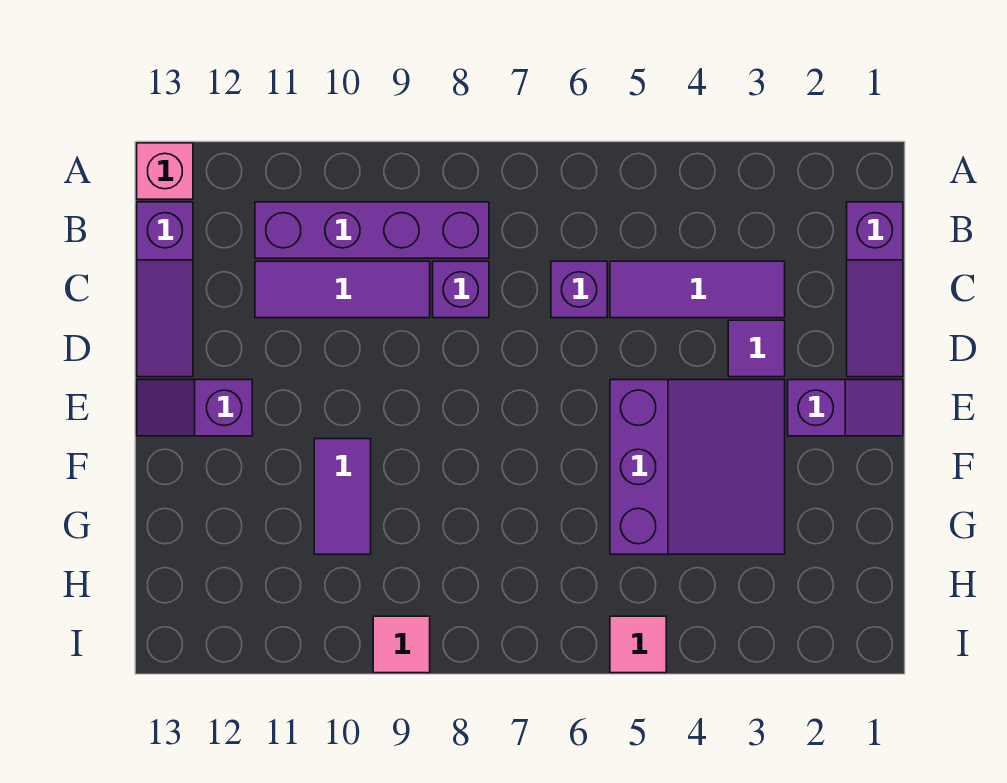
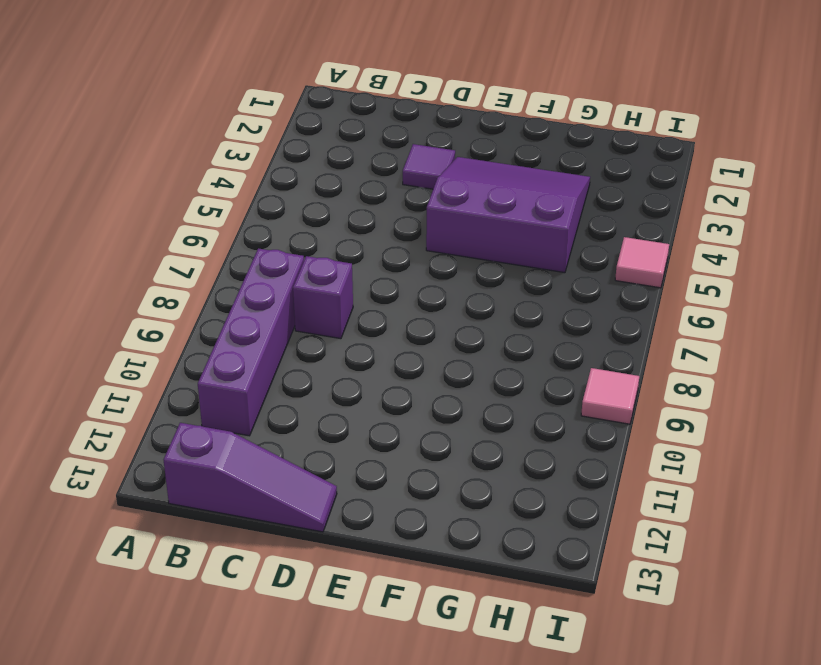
none -> pink brick A13 level 1
none -> purple slope B1:D1 level 1 top B
none -> purple tile C3:C5 level 1

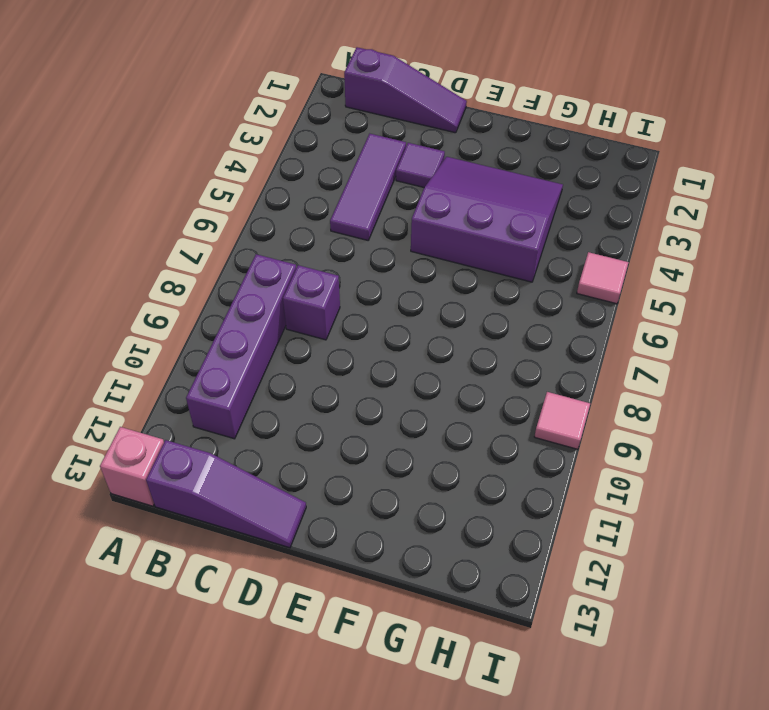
none -> purple brick C6 level 1
none -> purple tile C9:C11 level 1
none -> purple slope E1:E2 level 1 top 2

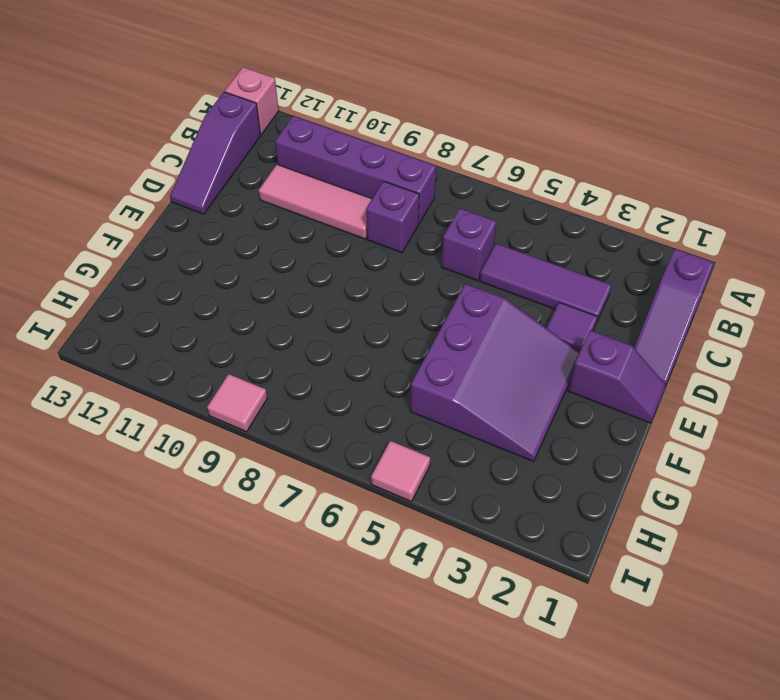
pink tile C9:C11 level 1 -> purple tile C9:C11 level 1
none -> purple slope E12:E13 level 1 top 12
none -> purple tile F10:G10 level 1

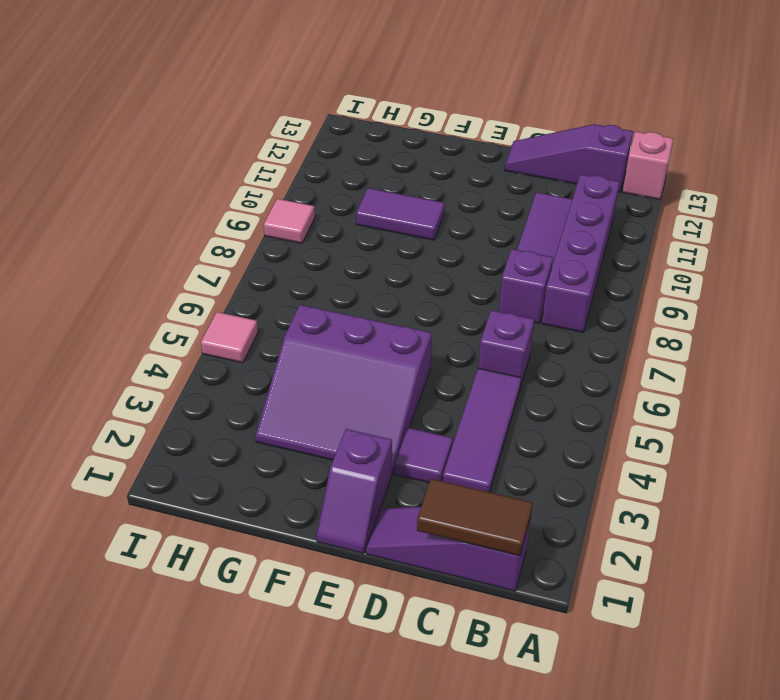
brown tile B1:C1 level 2 -> none
none -> purple slope E12:E13 level 1 top 12

